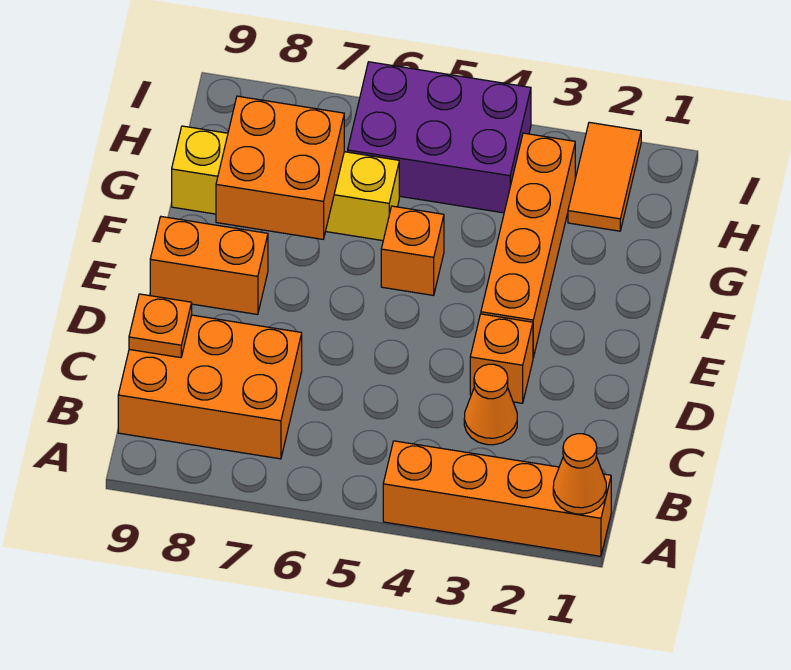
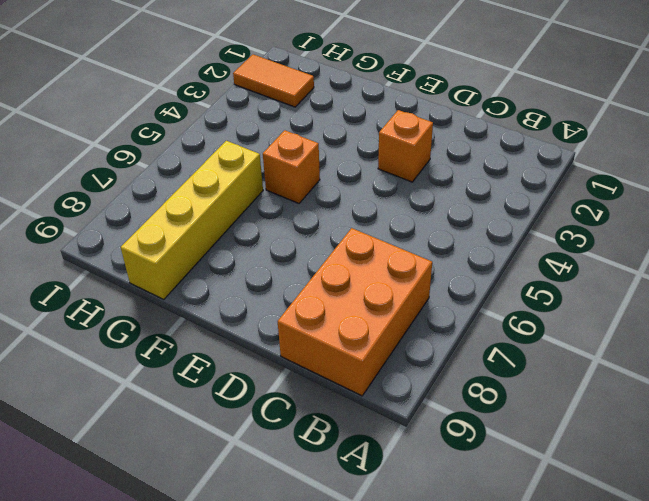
none -> orange brick A1:A4 level 1
none -> orange cone C3 level 1
none -> orange brick E3:H3 level 1

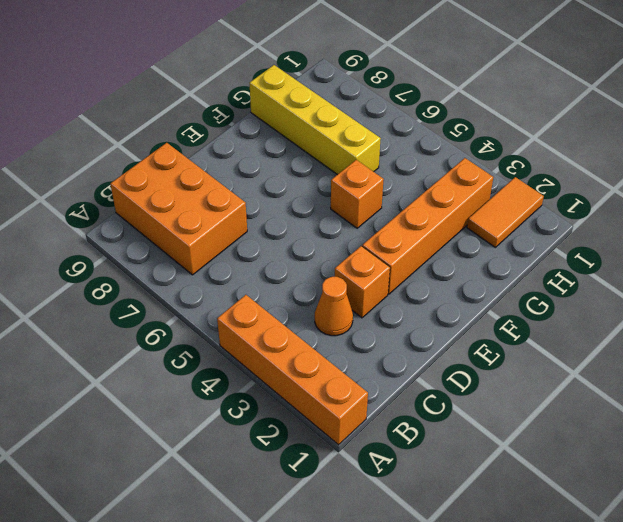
none -> orange brick E8:E9 level 1
none -> purple brick H4:I6 level 1
none -> orange cone A1 level 2

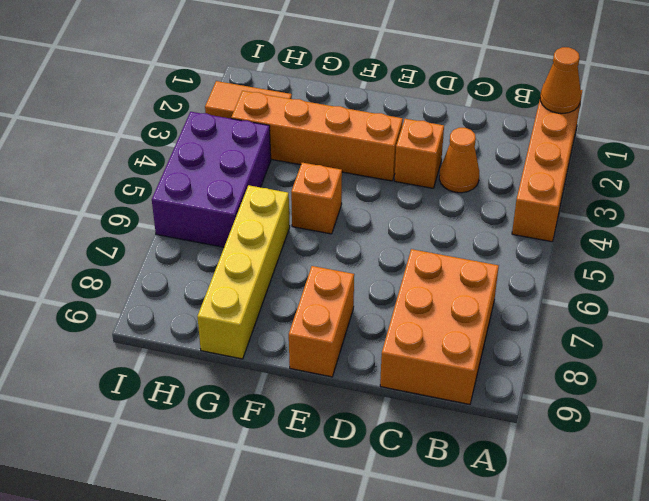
none -> orange plate C9 level 2
none -> orange brick F7:G8 level 2

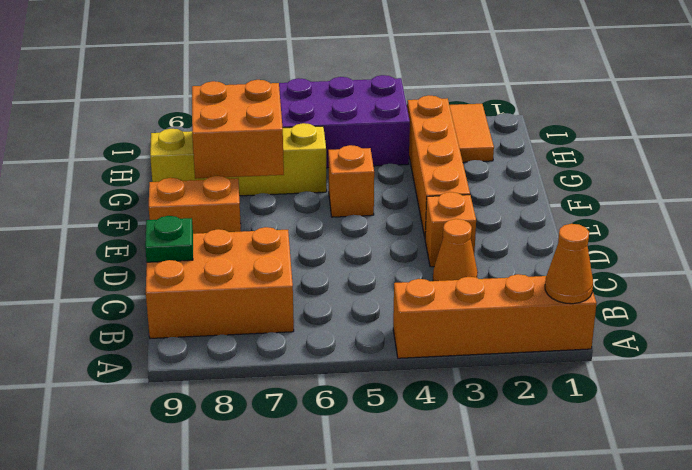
green plate C9 level 2 -> orange plate C9 level 2

